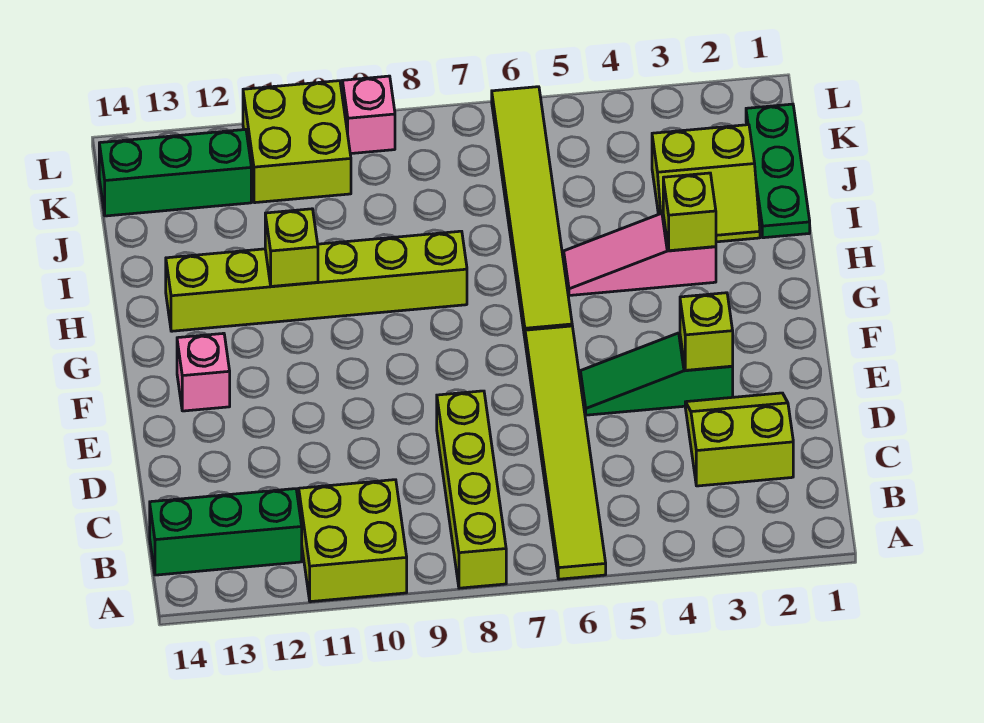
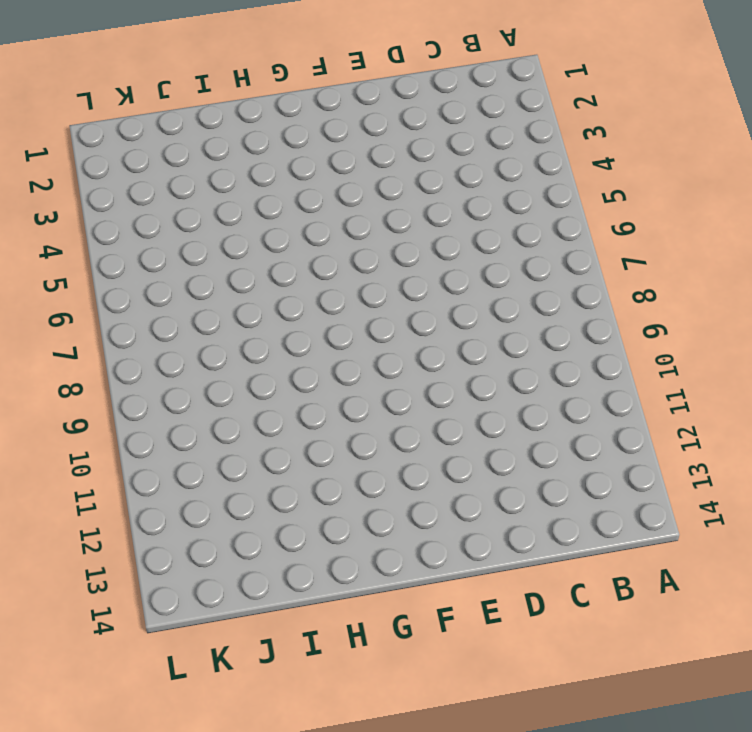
none -> lime tile A6:F6 level 1
none -> lime brick A8:D8 level 1
none -> lime brick A10:B11 level 1

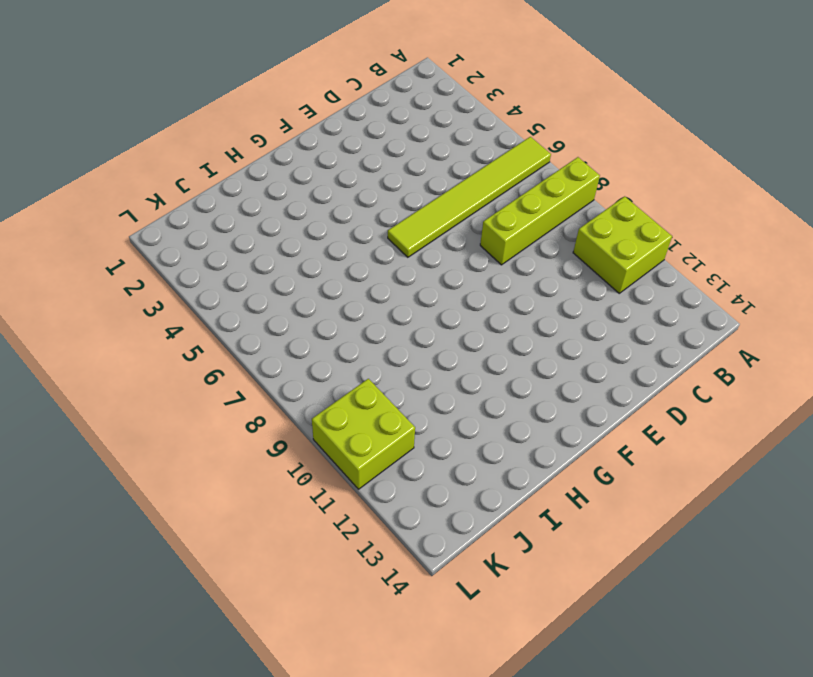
none -> green brick B12:B14 level 1
none -> lime slope C2:D3 level 1 top C
none -> green slope E3:E5 level 1 top 3

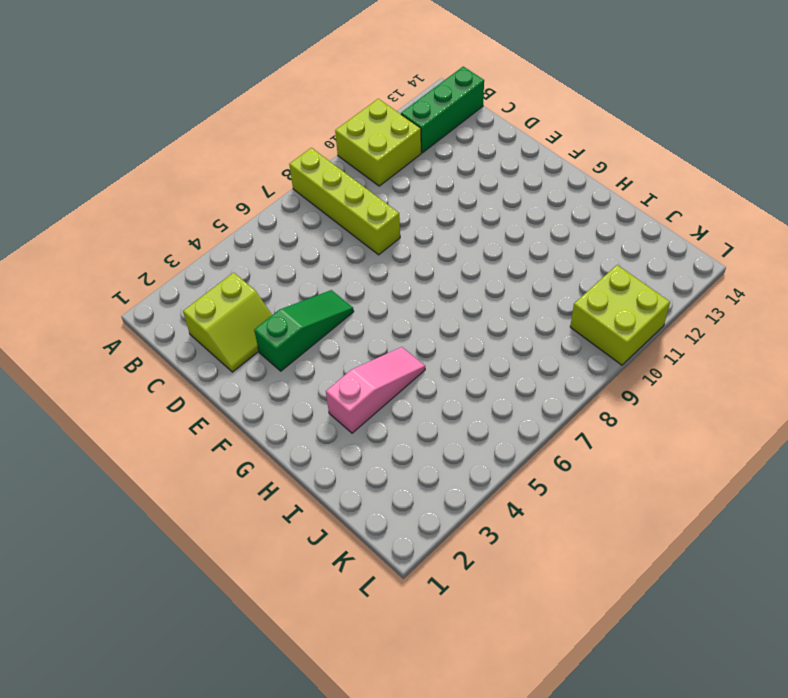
none -> lime tile A6:F6 level 1
none -> pink brick F13 level 1
none -> lime tile G6:L6 level 1

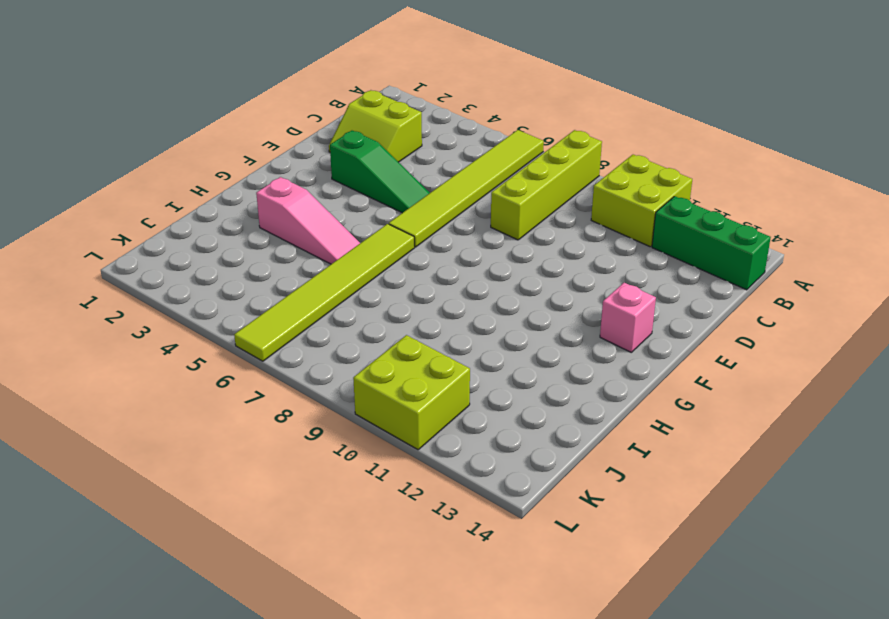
none -> lime brick H8:H13 level 1
none -> green plate I1:K1 level 1
none -> lime slope I2:J3 level 1 top J

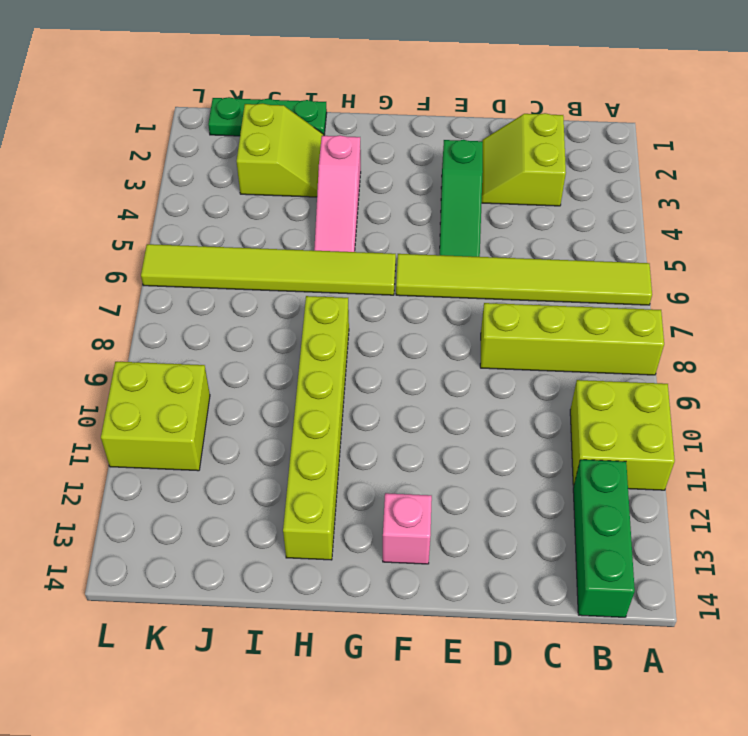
none -> green brick K12:K14 level 1
none -> pink brick L9 level 1
none -> lime brick E3 level 2

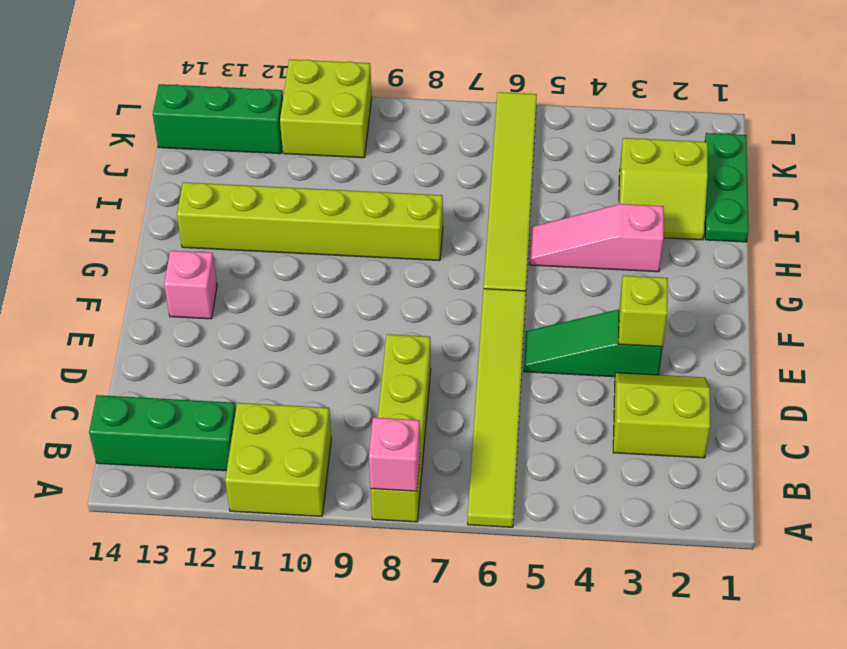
pink brick A8 level 2 -> pink brick L9 level 1
none -> lime brick H3 level 2
none -> lime brick H11 level 2

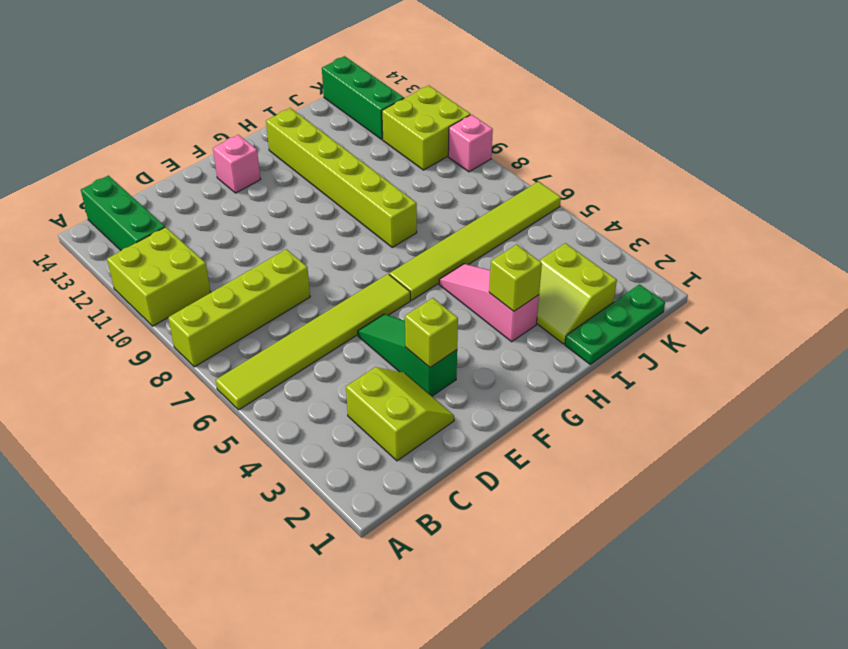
none -> lime brick H11 level 2

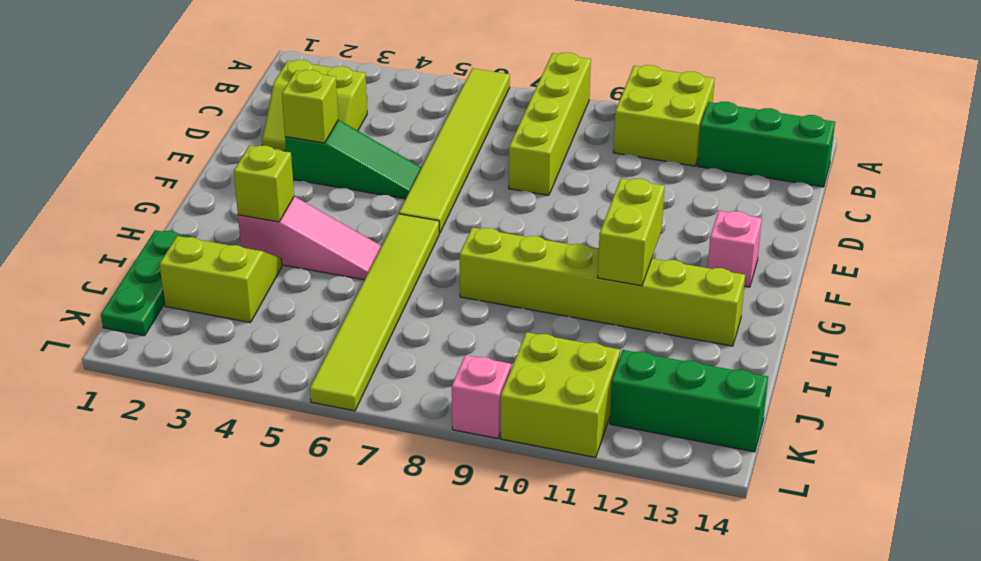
lime brick G11:H11 level 2 -> lime brick H11 level 2

